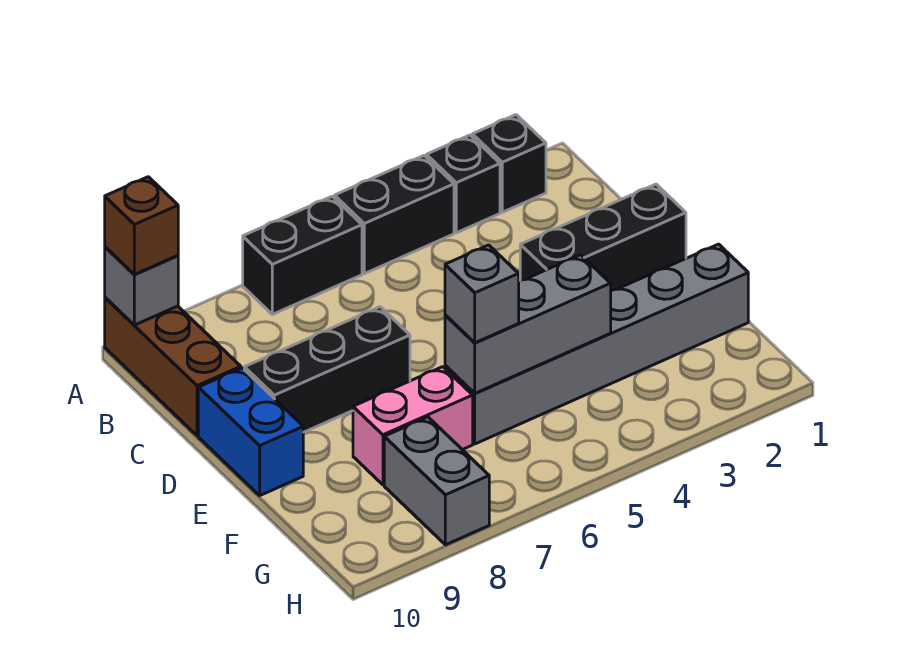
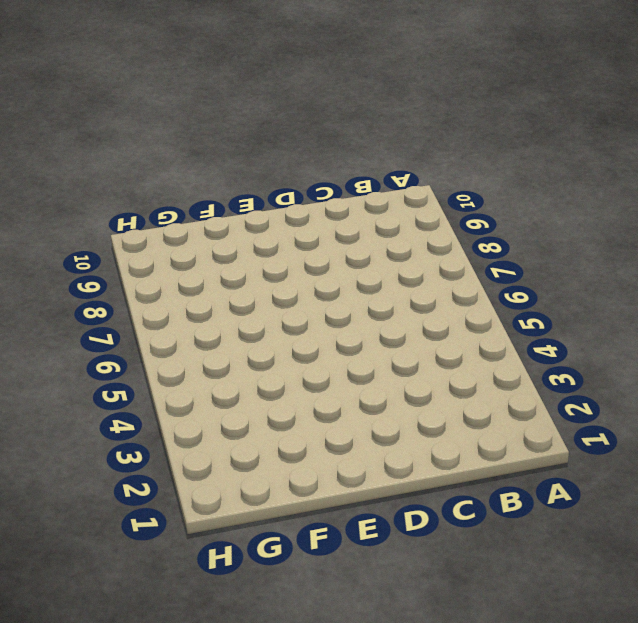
none -> black brick A2 level 1
none -> black brick A3 level 1
none -> black brick A4:A5 level 1

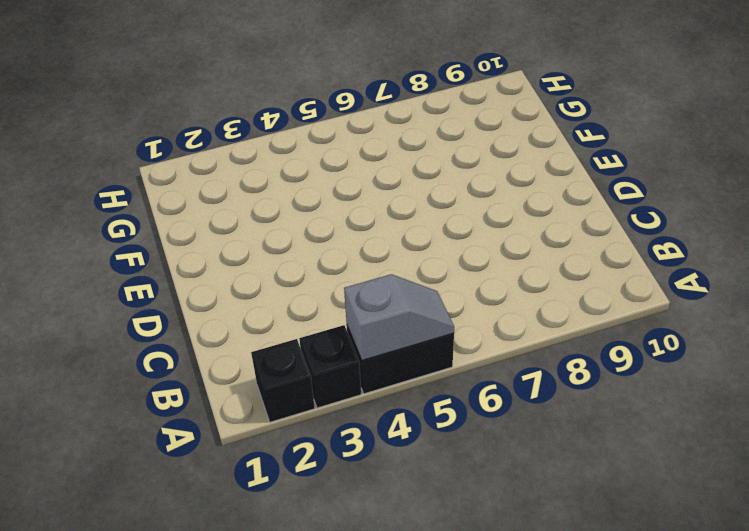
grey slope A4:A5 level 2 top 4 -> none
none -> black brick A6:A7 level 1
none -> brown brick A10:C10 level 1
none -> black brick D1:D3 level 1

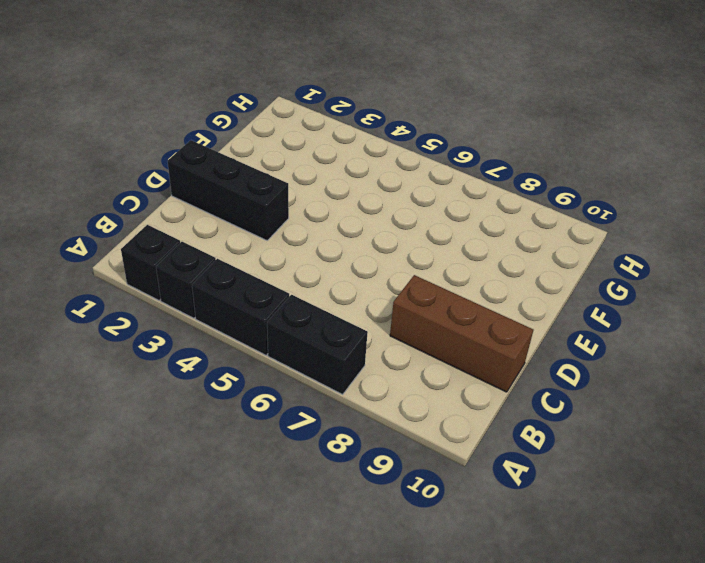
brown brick C8:C10 level 1 -> brown brick A10:C10 level 1
none -> black brick D7:D9 level 1
none -> blue brick D10:E10 level 1
none -> grey brick F1:F6 level 1

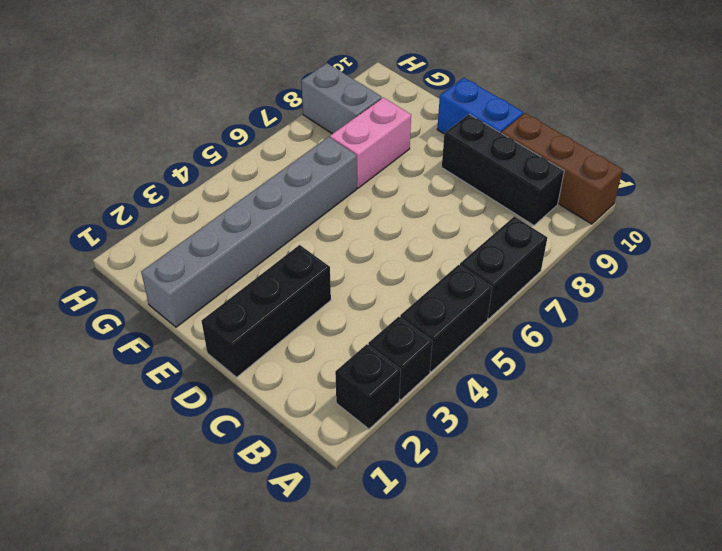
black brick B9:D9 level 1 -> black brick D7:D9 level 1
none -> grey brick A10 level 2
none -> grey brick F4:F6 level 2
none -> brown brick A10 level 3

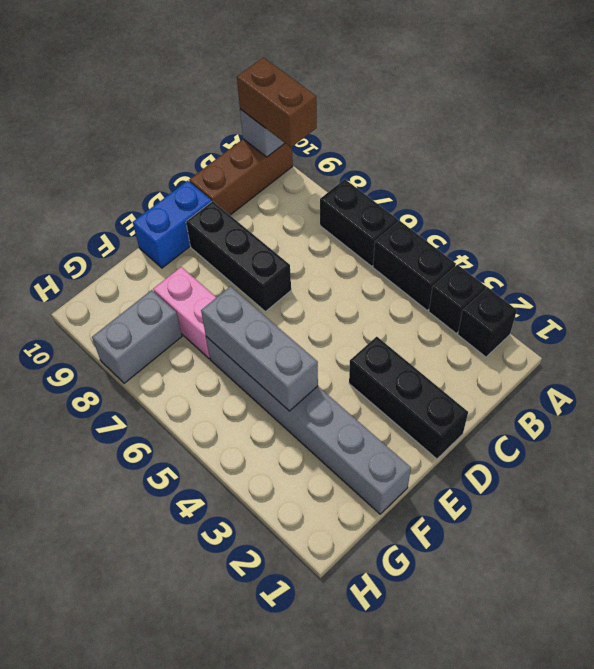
brown brick A9:A10 level 3 -> brown brick A10 level 3
none -> grey brick F6 level 3

